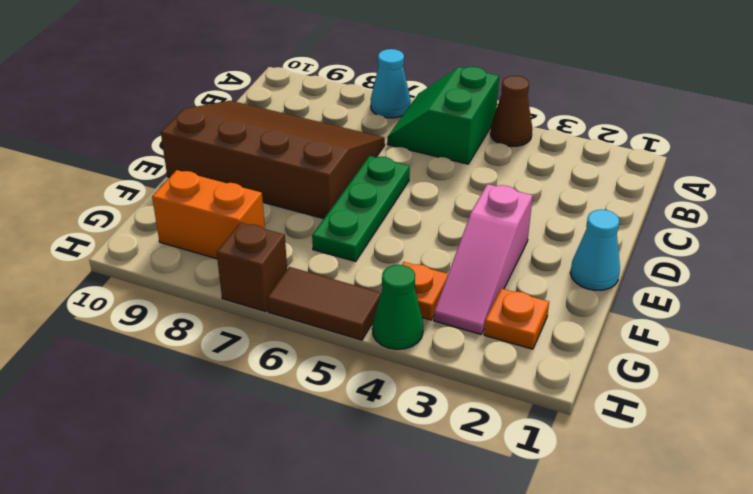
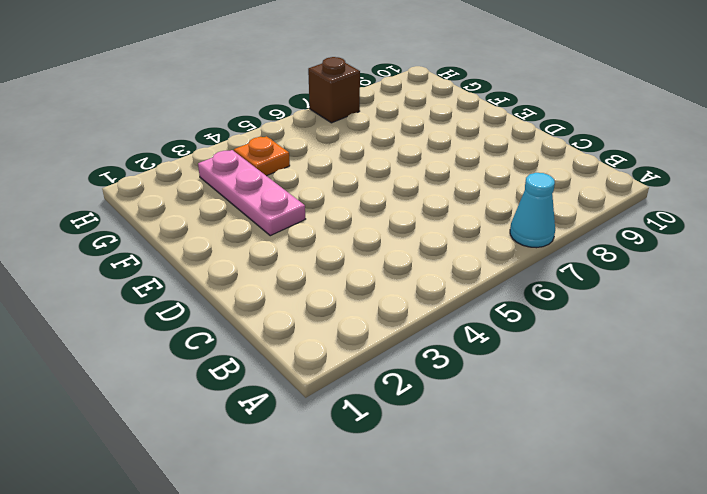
pink plate E3:G3 level 1 -> pink slope E3:G3 level 1 top E
none -> brown cone A4 level 1
none -> green slope A5:B6 level 1 top 5
none -> brown slope C7:E10 level 1 top E

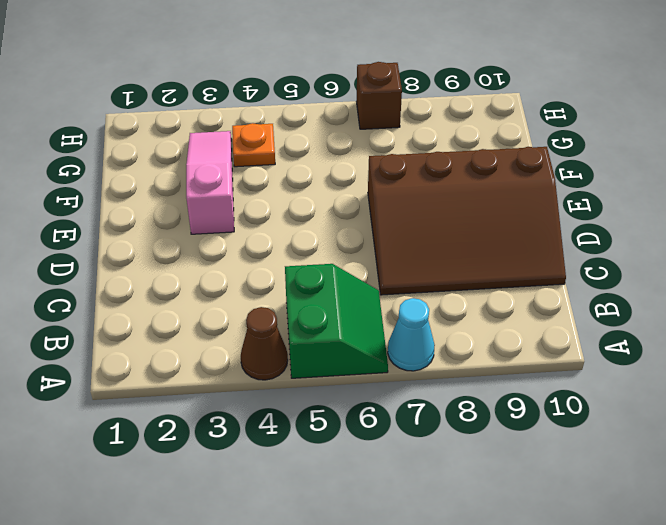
none -> green plate D6:F6 level 1
none -> cyan cone E1 level 1
none -> orange plate G2 level 1

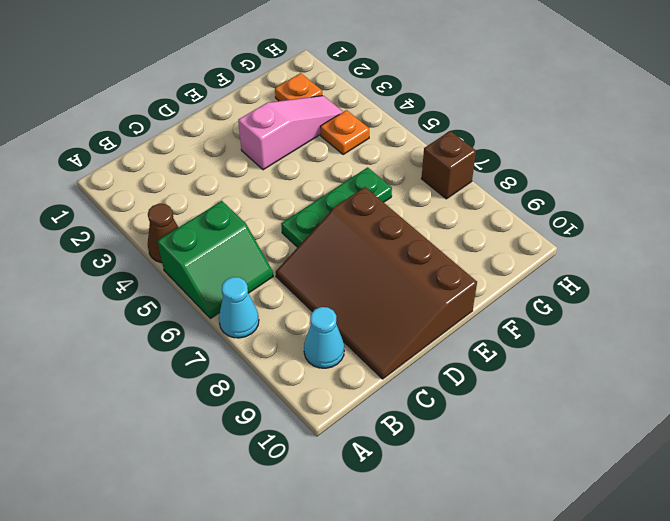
cyan cone B9 level 1 -> cyan cone E1 level 1
none -> orange brick G8:G9 level 1
none -> green cone H4 level 1
none -> brown tile H5:H6 level 1

